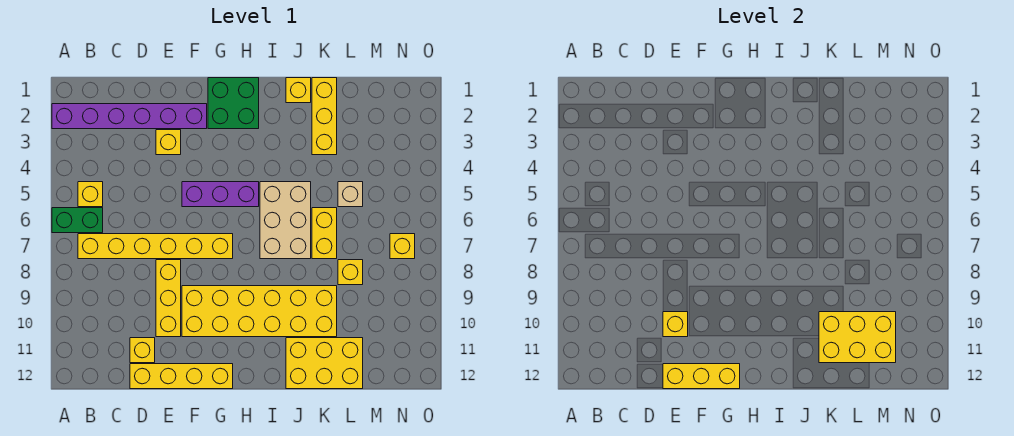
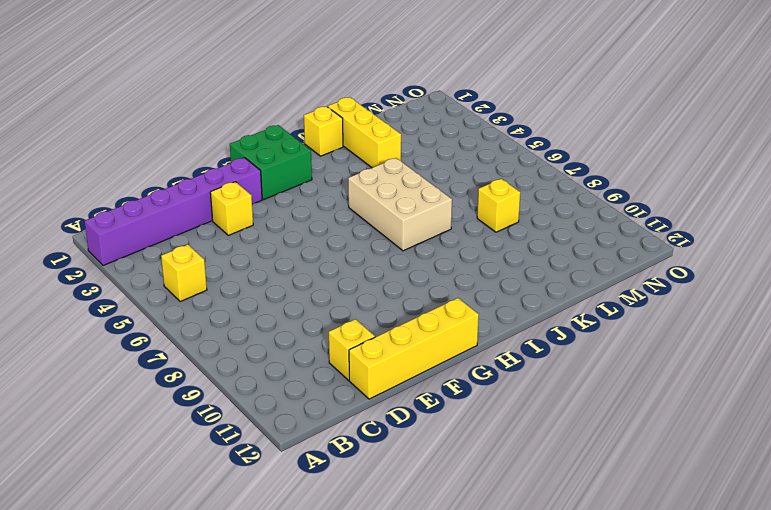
none -> green brick A6:B6 level 1
none -> yellow brick B7:G7 level 1
none -> yellow brick E8:E10 level 1

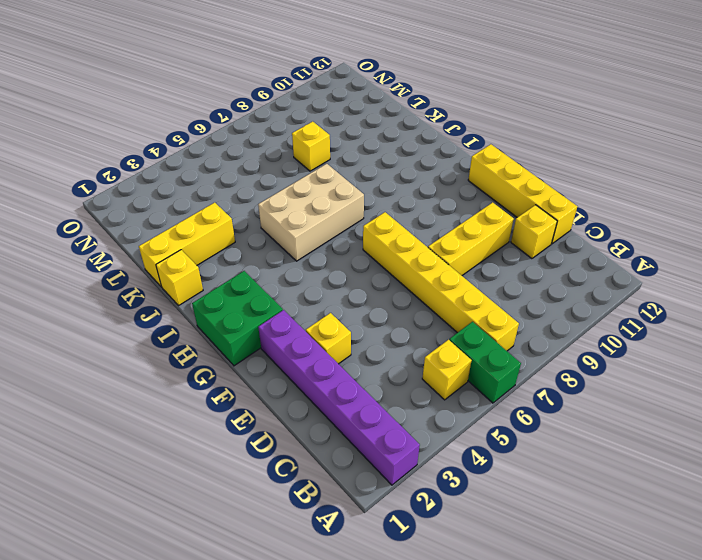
none -> purple brick F5:H5 level 1
none -> yellow brick F9:K10 level 1
none -> yellow brick J11:L12 level 1

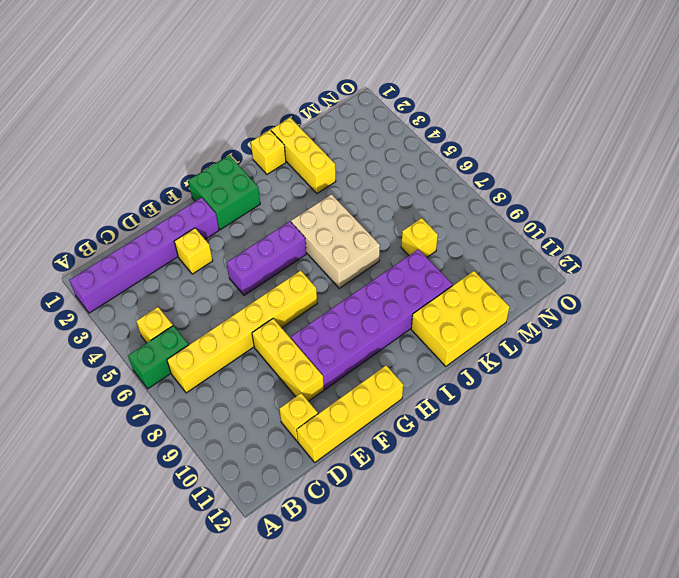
purple brick F9:K10 level 1 -> yellow brick F9:K10 level 1
none -> yellow brick K6:K7 level 1
none -> tan brick L5 level 1
none -> yellow brick N7 level 1

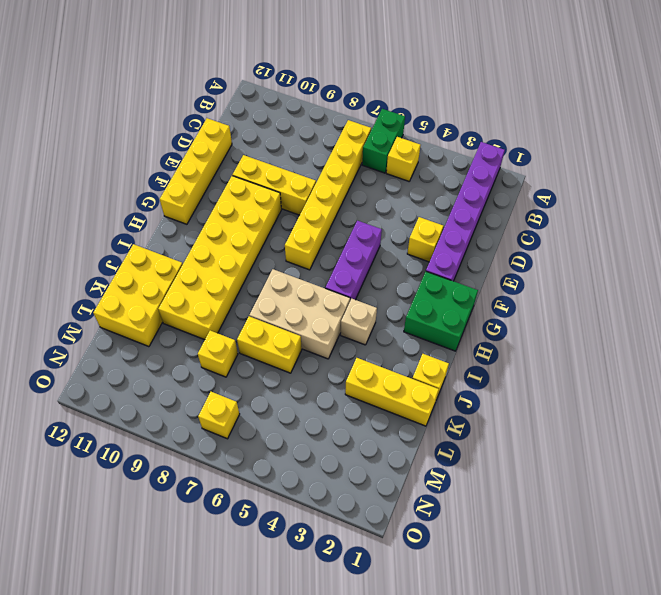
tan brick I4 level 1 -> tan brick L5 level 1
none -> yellow brick D11 level 1
none -> yellow brick E10 level 2
none -> yellow brick E12:G12 level 2

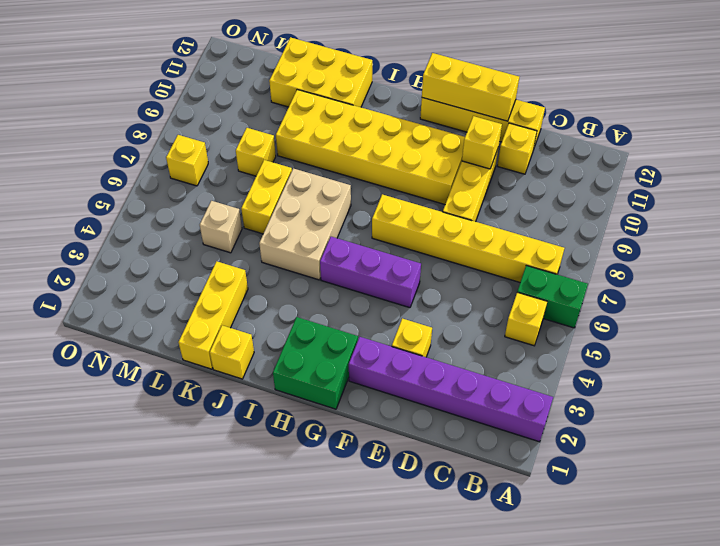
none -> yellow brick K10:M11 level 2

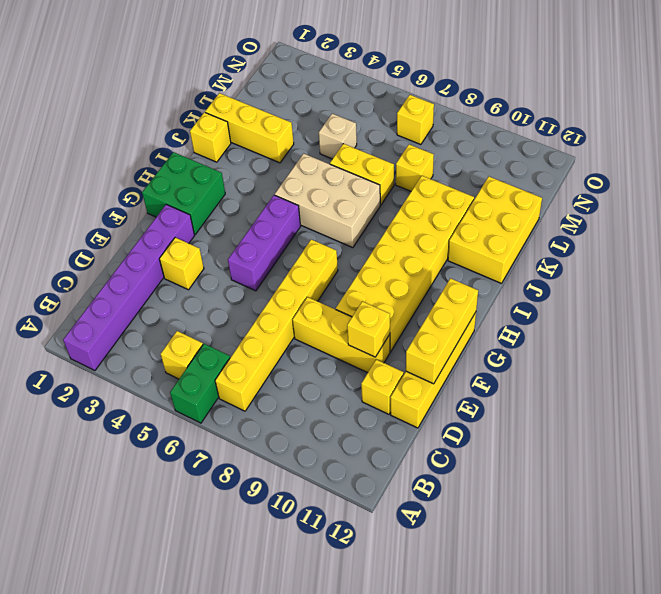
none -> yellow brick K10:M11 level 2

